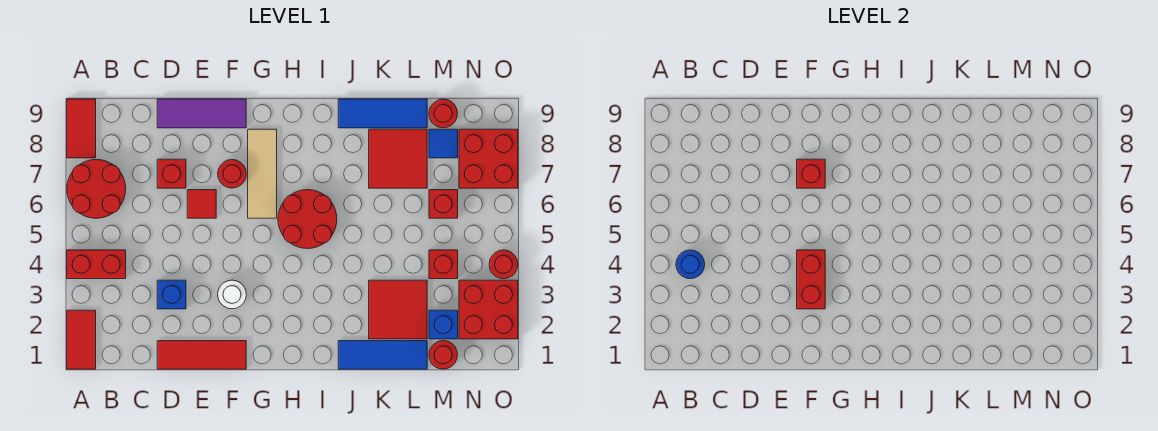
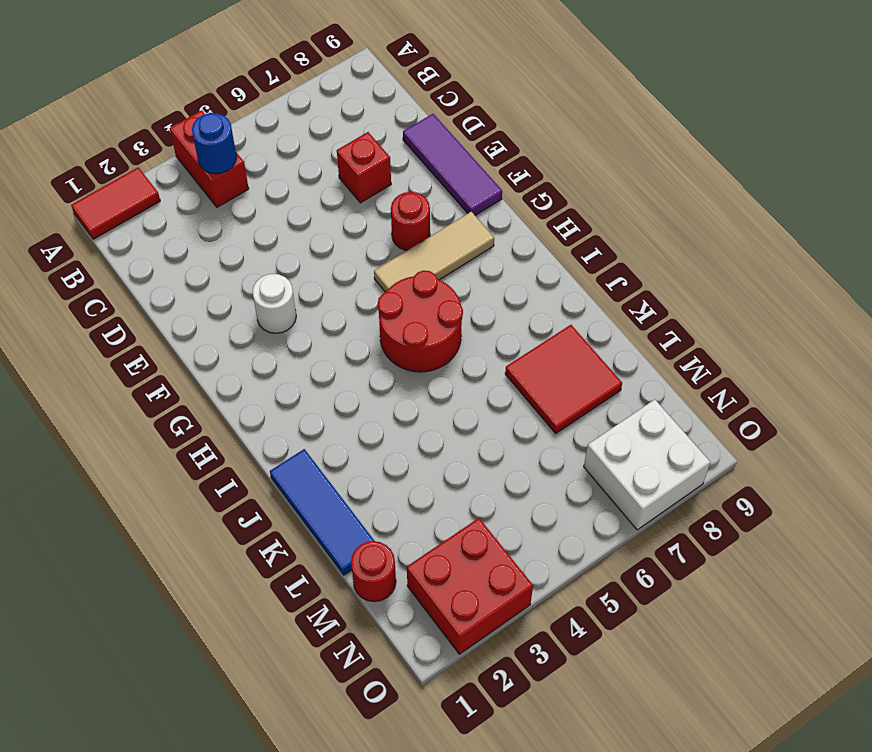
white brick N7:O8 level 1 -> red brick N7:O8 level 1
none -> red round brick A6:B7 level 1
none -> red tile A8:A9 level 1
none -> red tile D1:F1 level 1

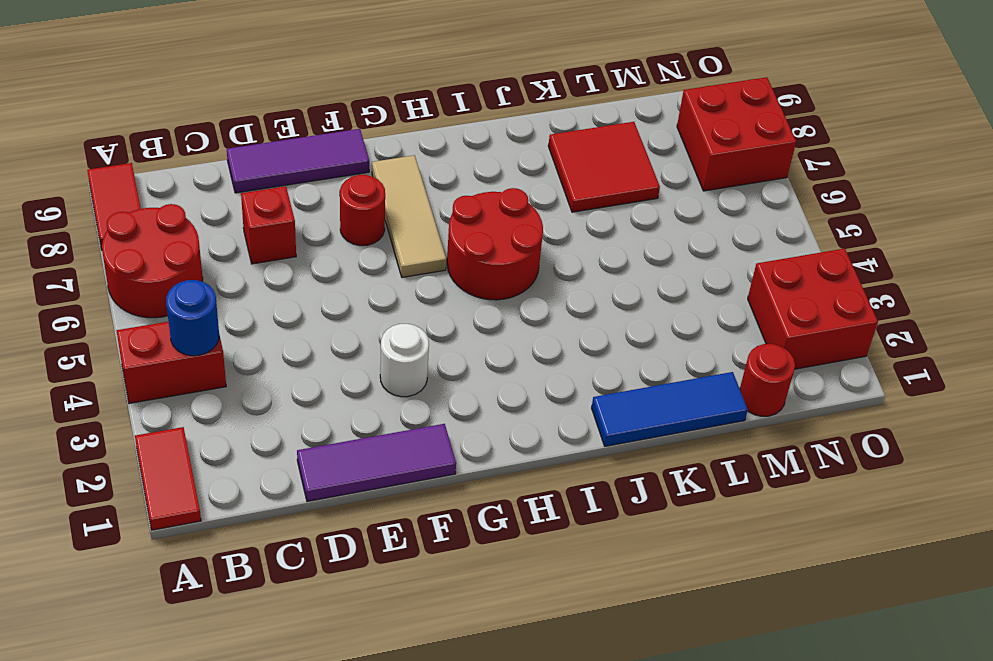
purple tile D1:F1 level 1 -> red tile D1:F1 level 1
none -> blue brick D3 level 1
none -> red tile E6 level 1
none -> blue tile J9:L9 level 1

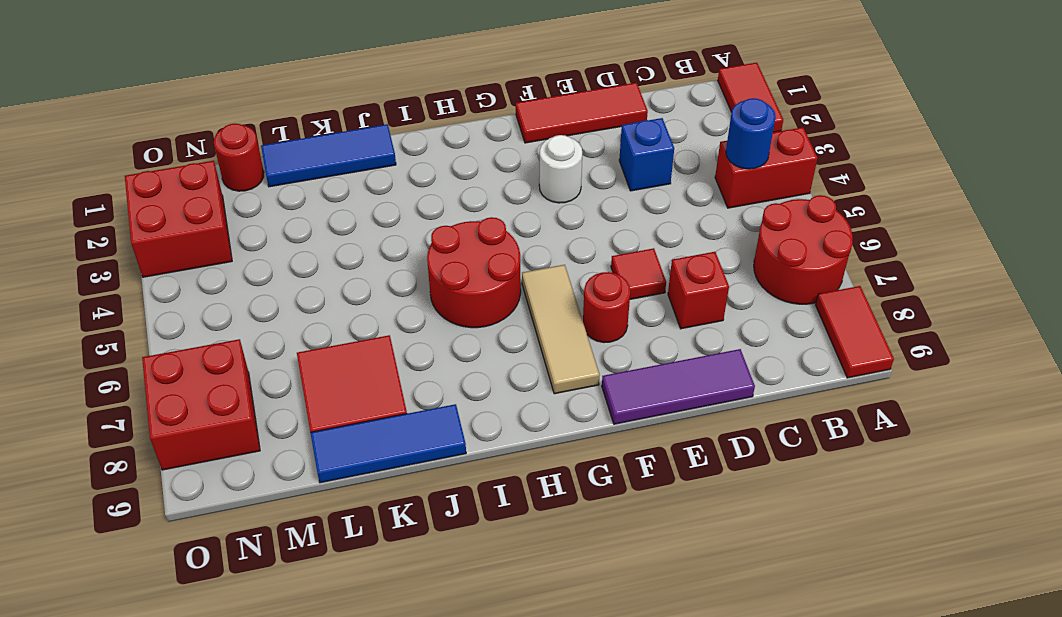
none -> red tile K2:L3 level 1
none -> blue brick M2 level 1
none -> red brick M4 level 1

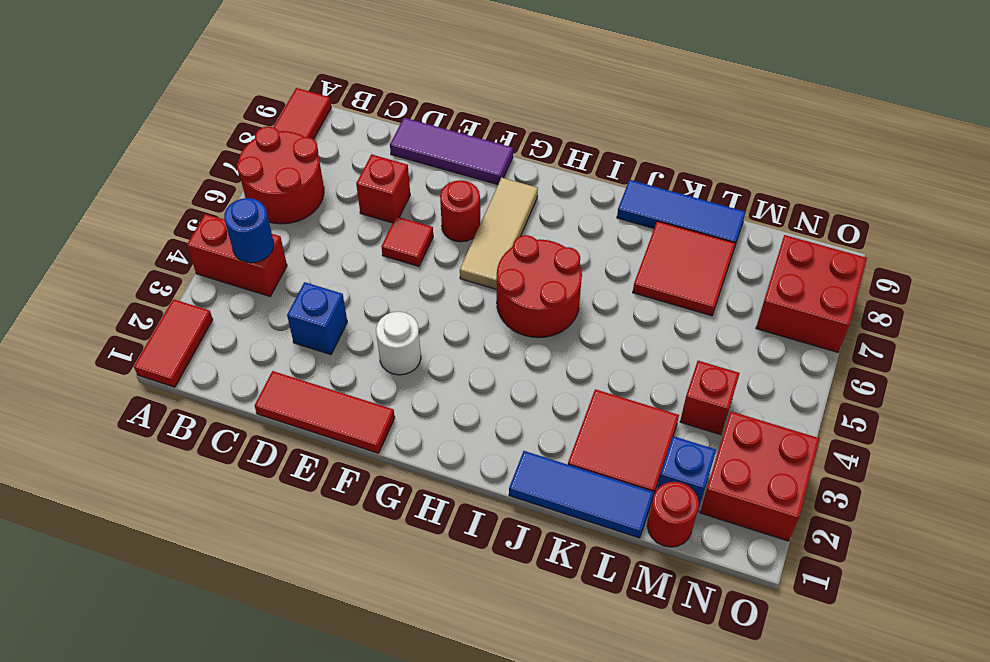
none -> red brick M6 level 1
none -> blue tile M8 level 1
none -> red round brick M9 level 1

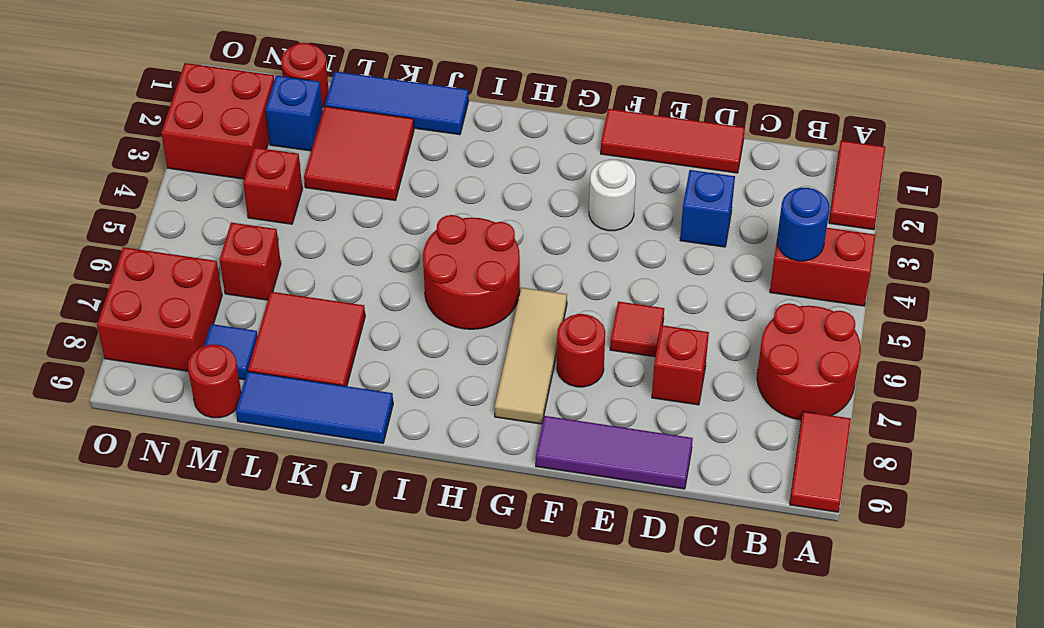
none -> red round brick O4 level 1
none -> red brick F3:F4 level 2
none -> red brick F7 level 2

